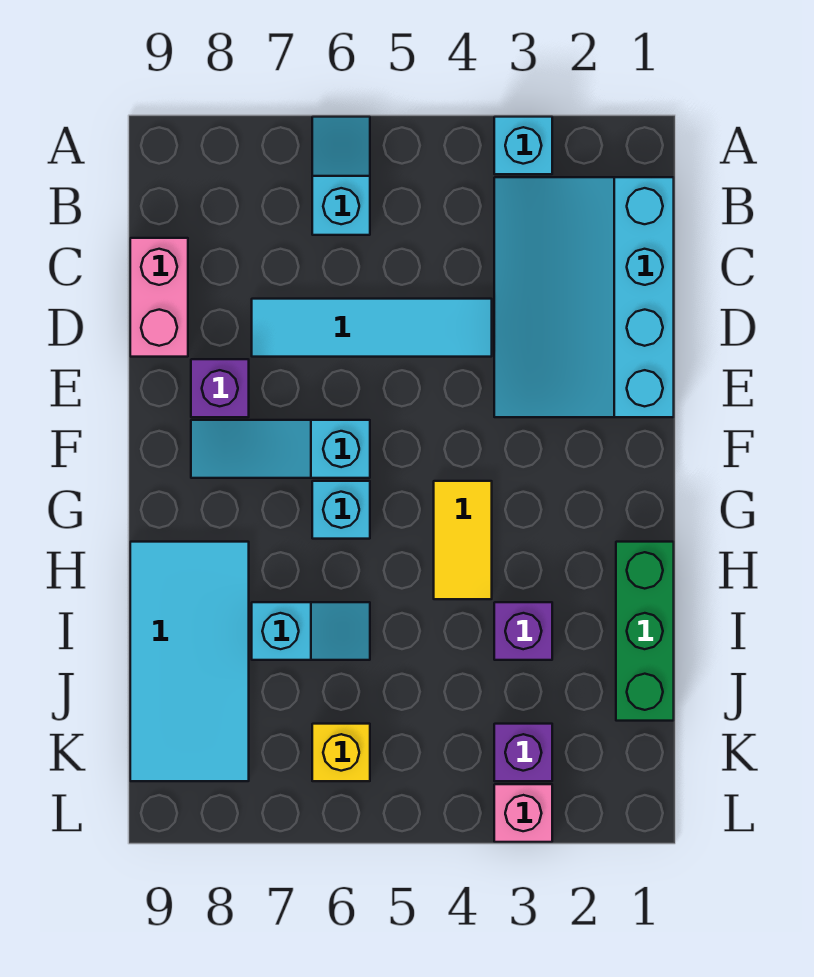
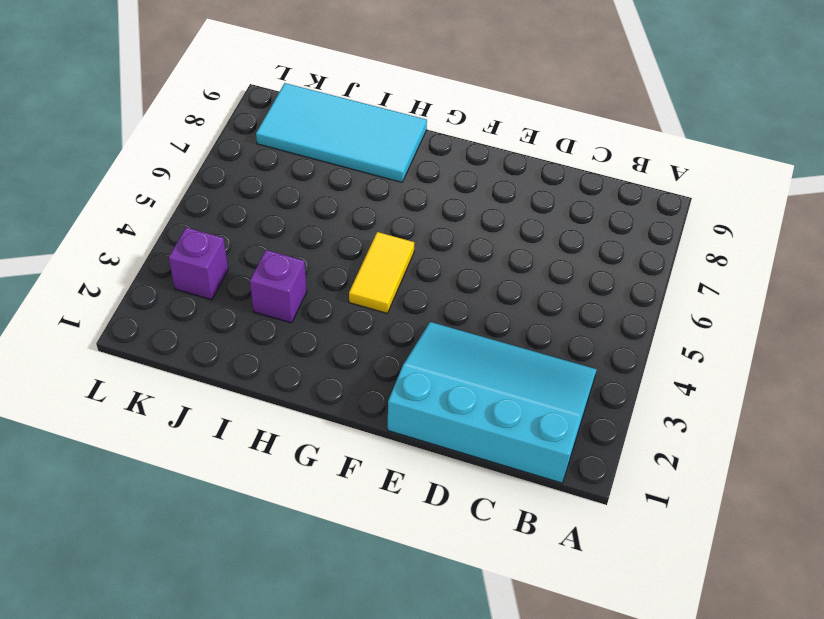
yellow tile G4:G5 level 1 -> yellow tile G4:H4 level 1
none -> cyan brick A3 level 1
none -> cyan slope A6:B6 level 1 top B
none -> pink brick C9:D9 level 1

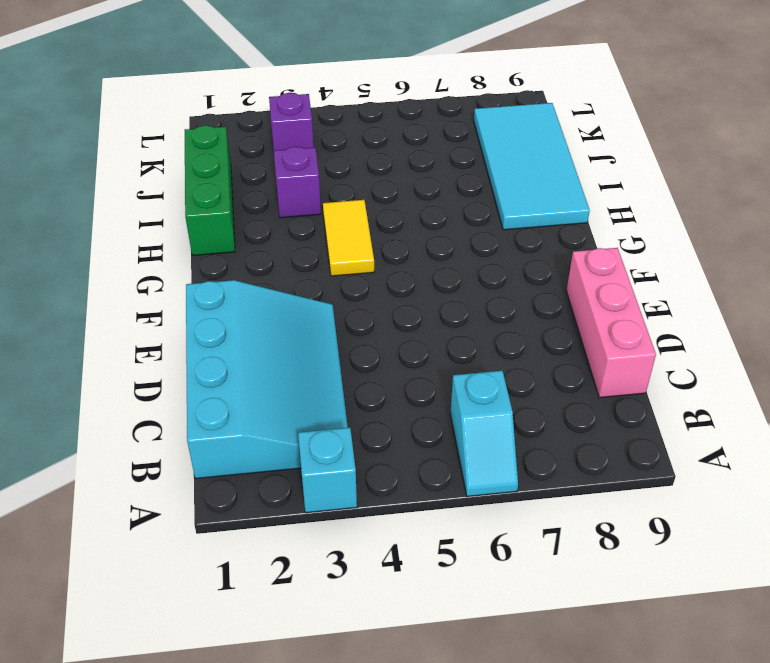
pink brick C9:E9 level 1 -> pink brick C9:D9 level 1
none -> cyan tile D4:D7 level 1
none -> purple brick E8 level 1
none -> cyan slope F6:F8 level 1 top 6

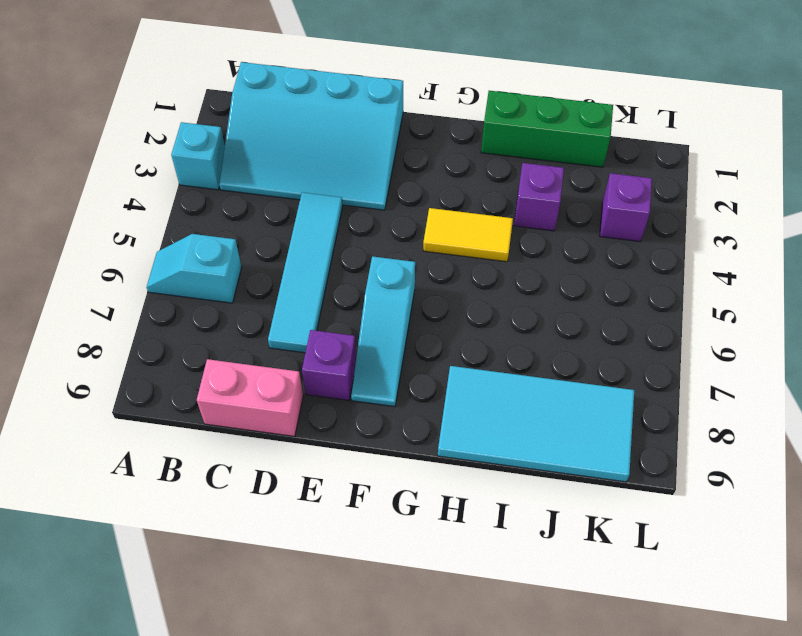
none -> cyan brick G6 level 1
none -> cyan slope I6:I7 level 1 top 7
none -> yellow brick K6 level 1

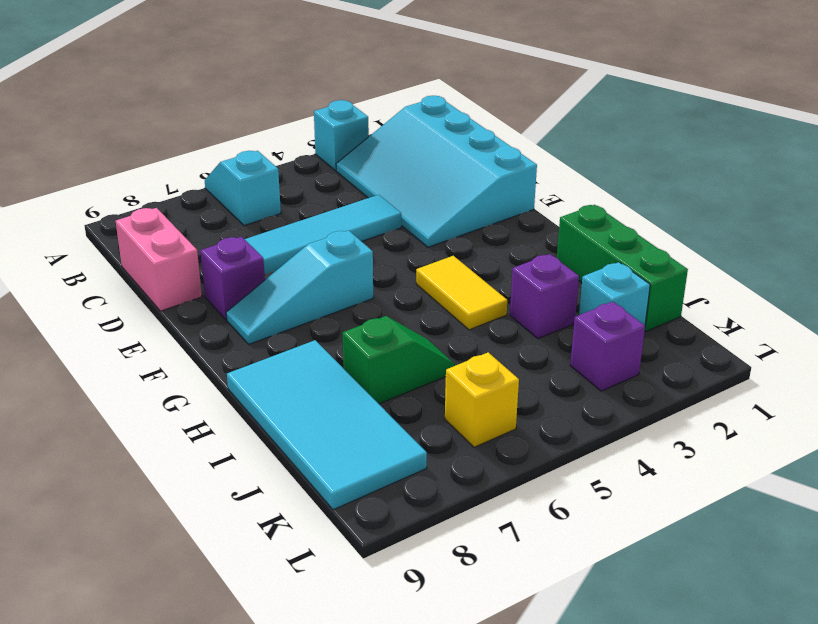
green slope I6:I7 level 1 top 7 -> cyan slope I6:I7 level 1 top 7
cyan brick J2 level 1 -> cyan brick G6 level 1
none -> pink brick L3 level 1

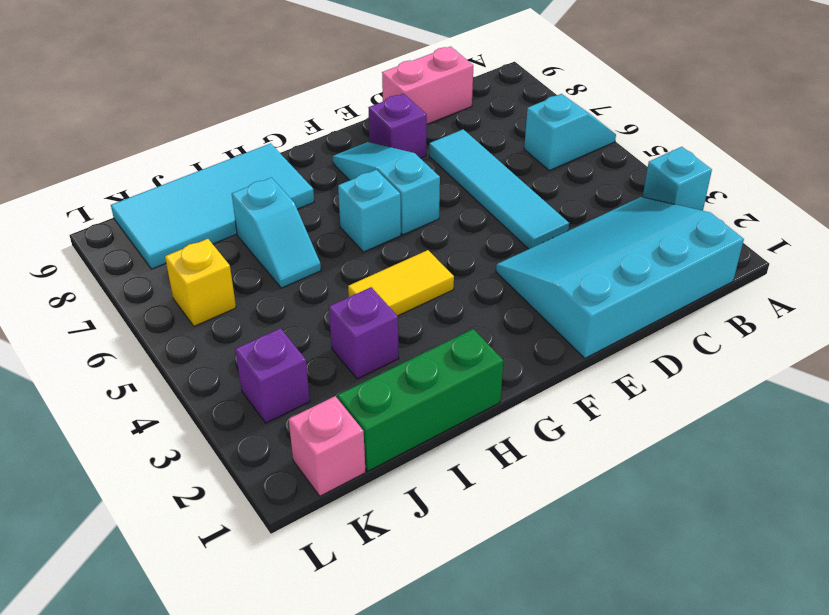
pink brick K1 level 1 -> pink brick L3 level 1

